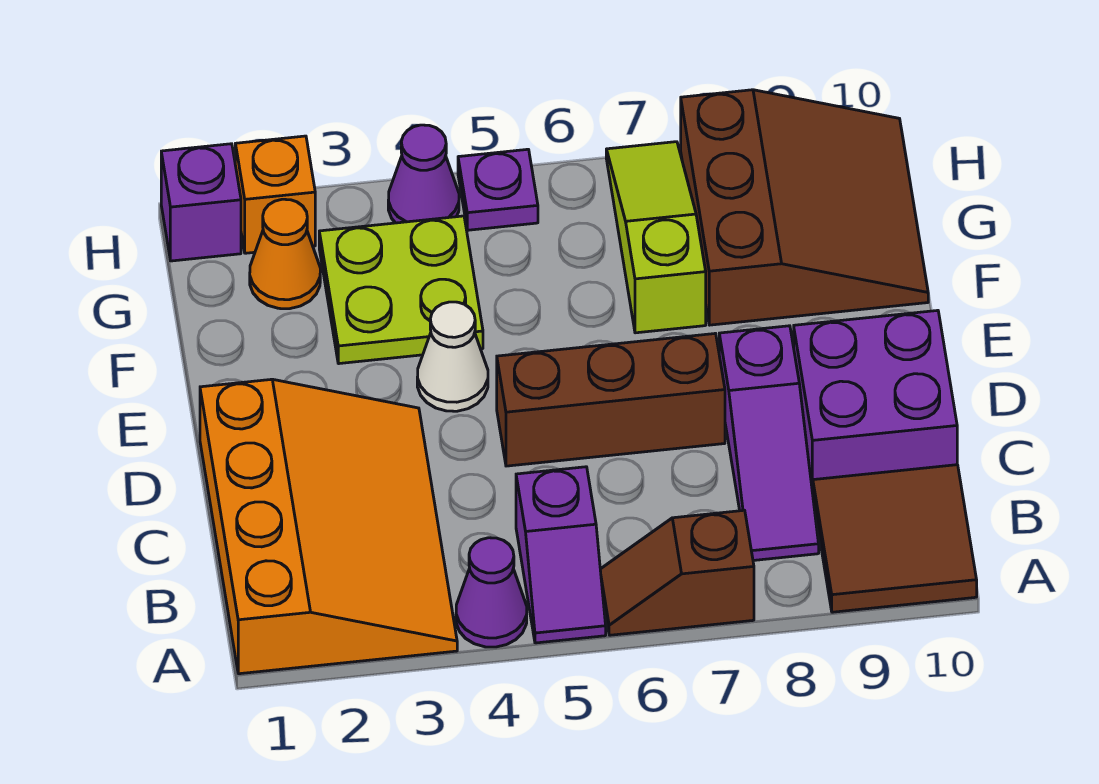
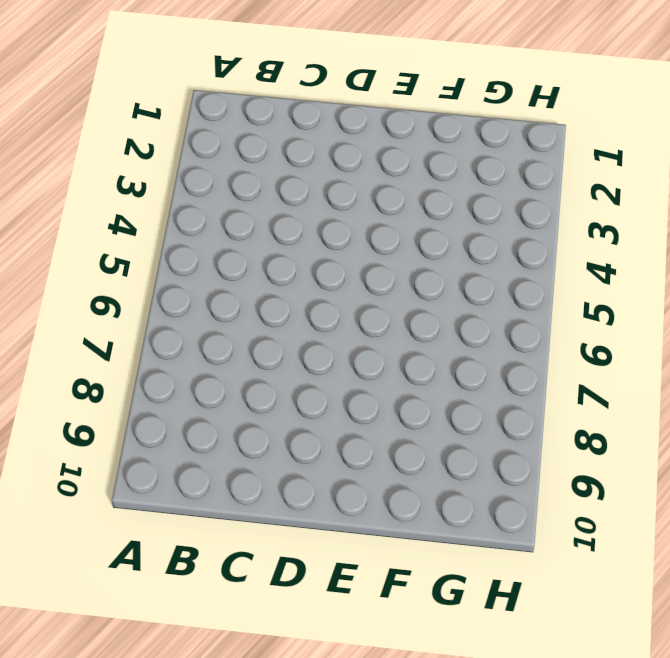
none -> orange slope A1:D3 level 1 top 1
none -> purple cone A4 level 1
none -> purple slope A5:B5 level 1 top B

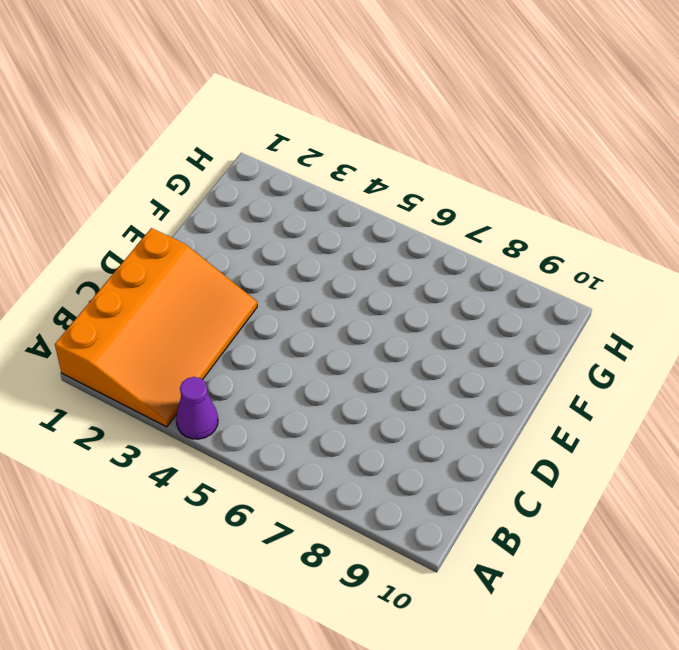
none -> purple slope A5:B5 level 1 top B
none -> brown slope A6:A7 level 1 top 7
none -> brown tile A9:B10 level 1

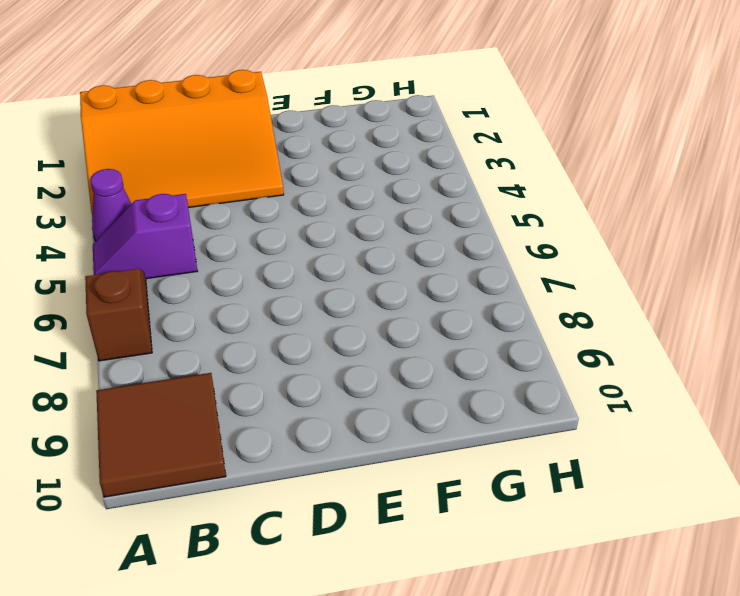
none -> purple slope B8:D8 level 1 top D
none -> purple brick C9:D10 level 1
none -> brown brick D5:D7 level 1

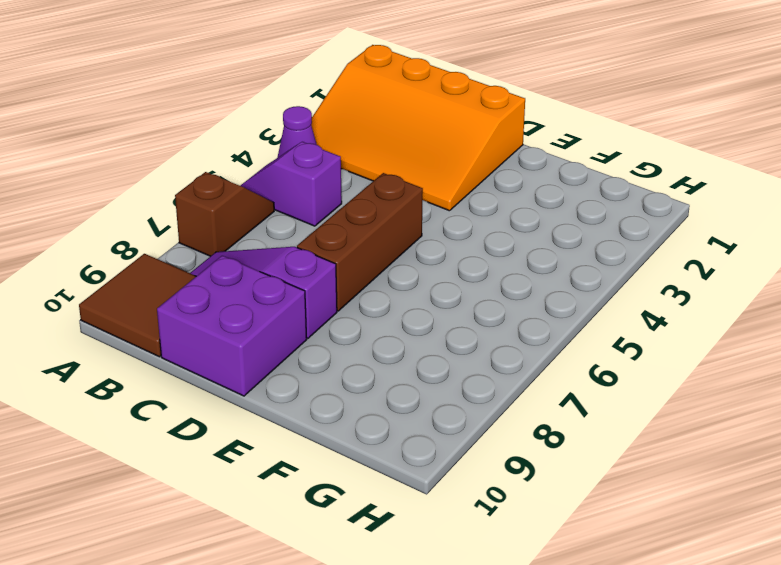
none -> white cone E4 level 1
none -> lime plate F3:G4 level 1
none -> lime slope F7:H7 level 1 top F

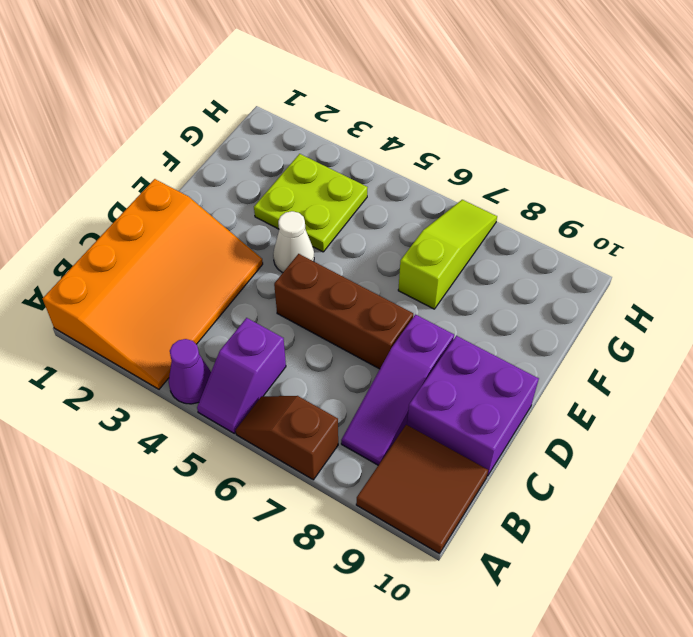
none -> brown slope F8:H10 level 1 top 8
none -> orange cone G2 level 1
none -> purple brick H1 level 1

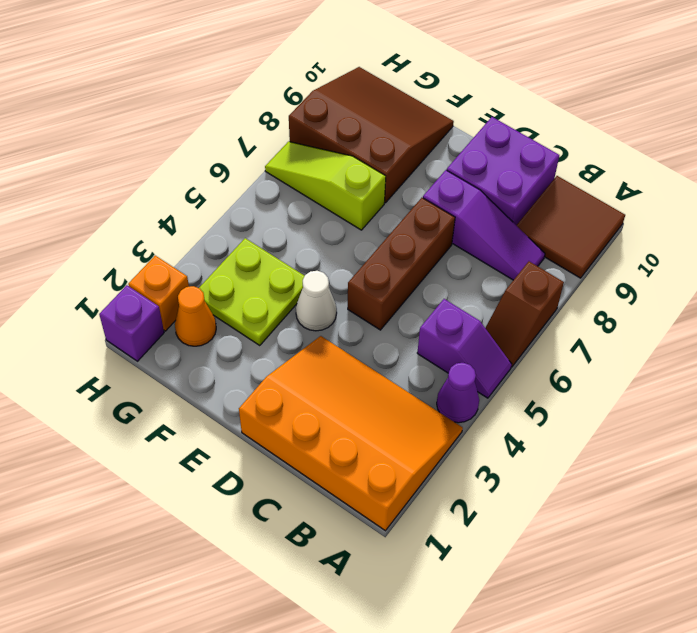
none -> purple cone H4 level 1
none -> purple plate H5 level 1

